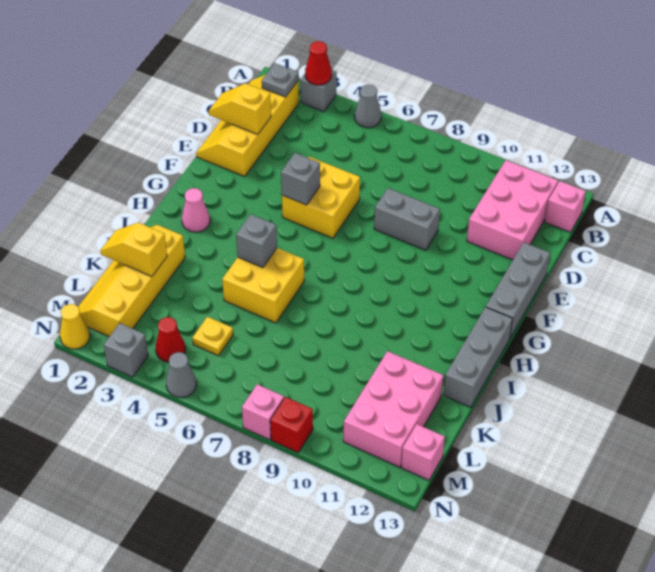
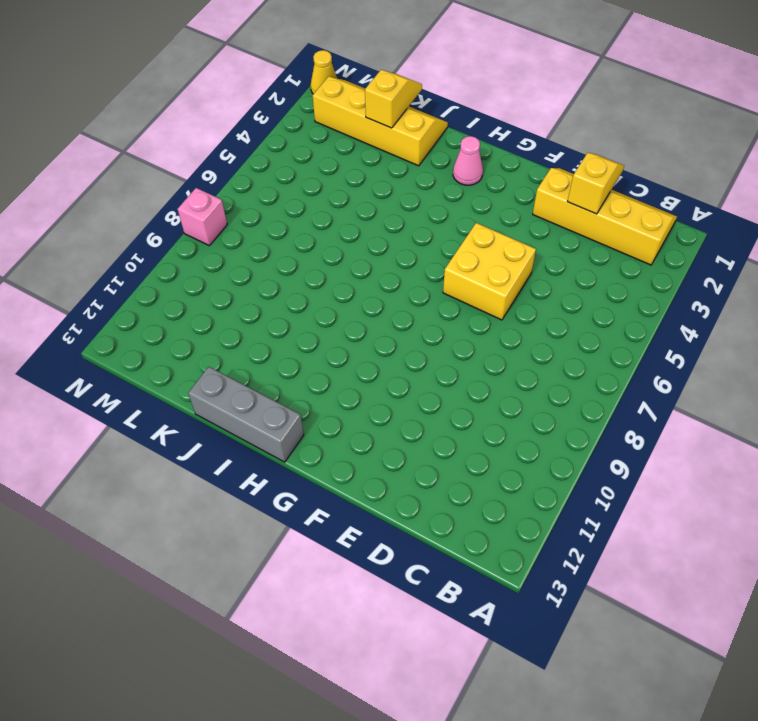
none -> grey brick A3 level 1
none -> grey cone A5 level 1
none -> pink brick B11:D12 level 1

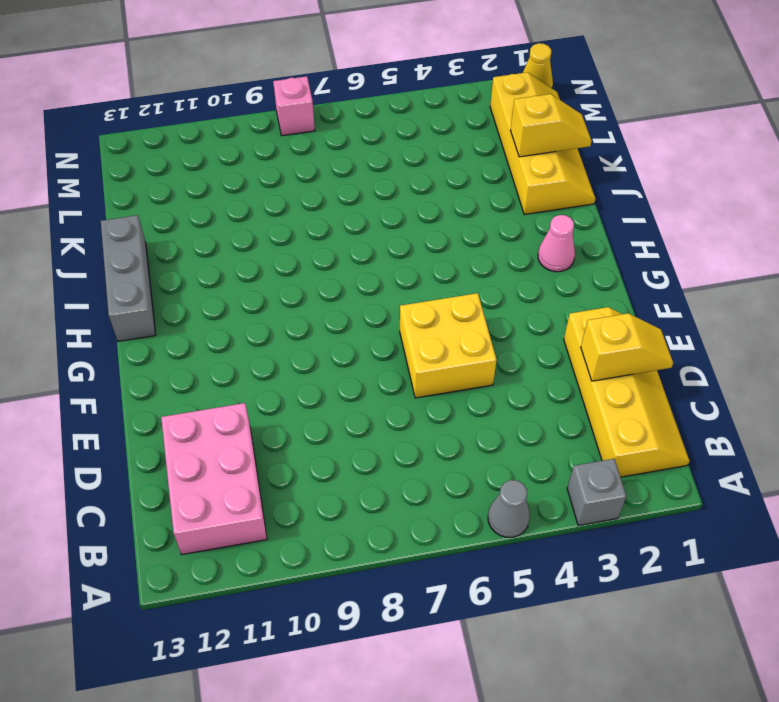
none -> pink brick B13 level 1
none -> grey brick E8:E9 level 1
none -> grey brick E13:G13 level 1

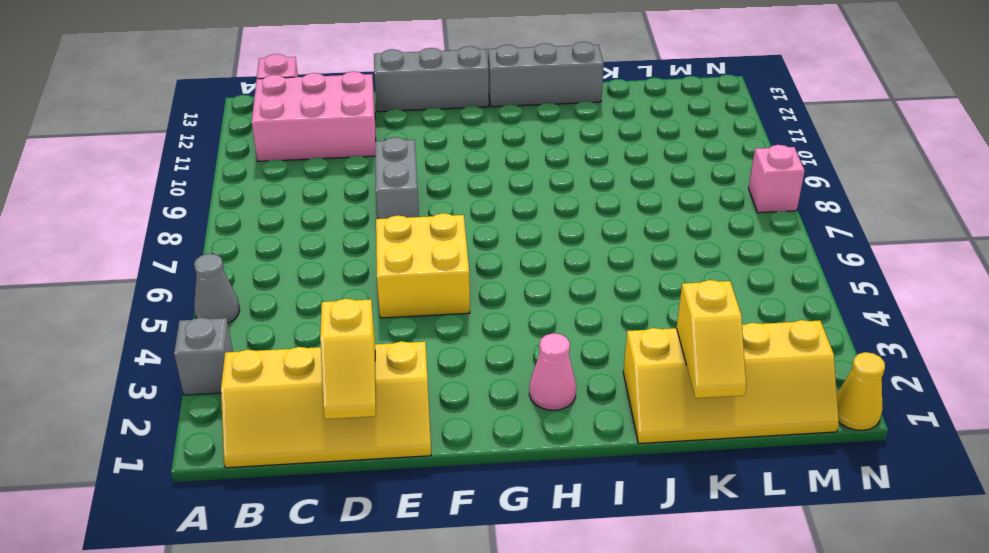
none -> yellow brick I5:J6 level 1
none -> pink brick K11:M12 level 1
none -> yellow plate L5 level 1

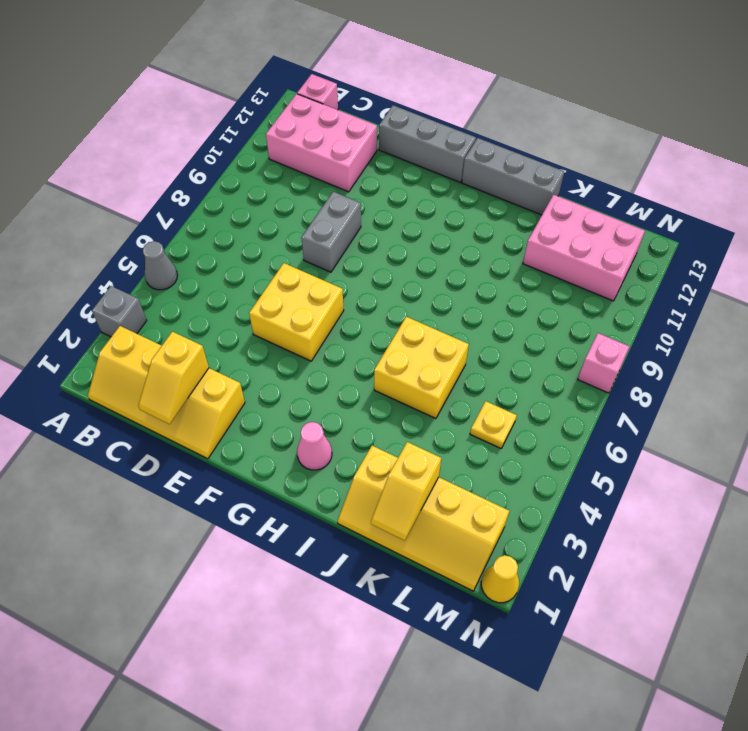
none -> red cone M4 level 1
none -> pink brick M13 level 1
none -> grey brick N3 level 1

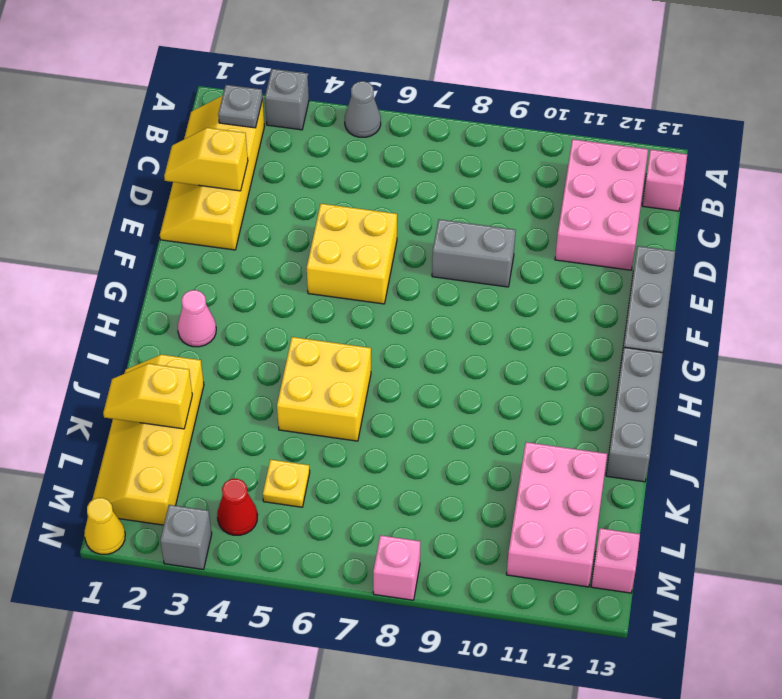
none -> grey cone N5 level 1
none -> red brick N9 level 1
none -> red cone A3 level 2

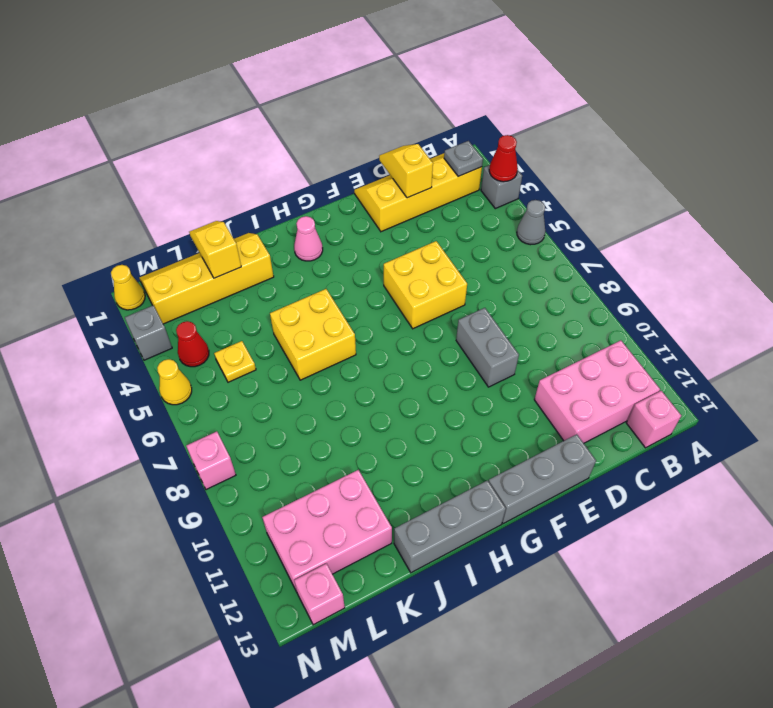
yellow cone N5 level 1 -> grey cone N5 level 1
none -> red brick N9 level 1
none -> grey brick F5 level 2
none -> grey brick I5 level 2

